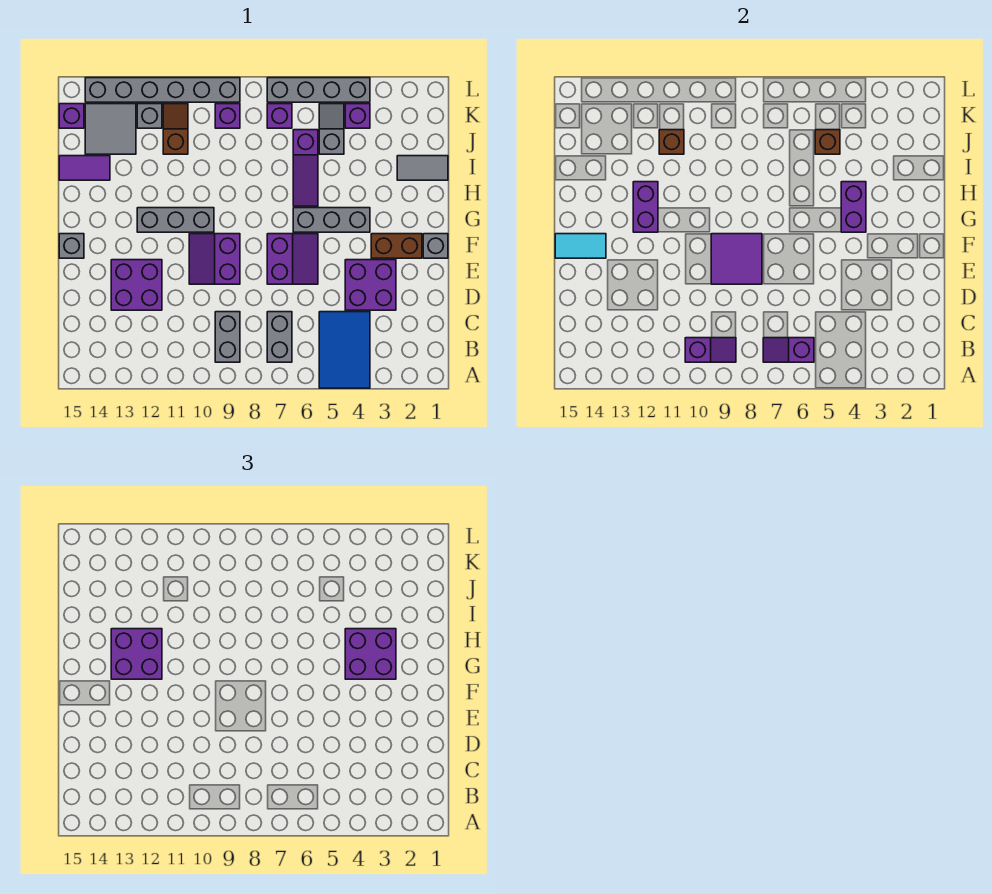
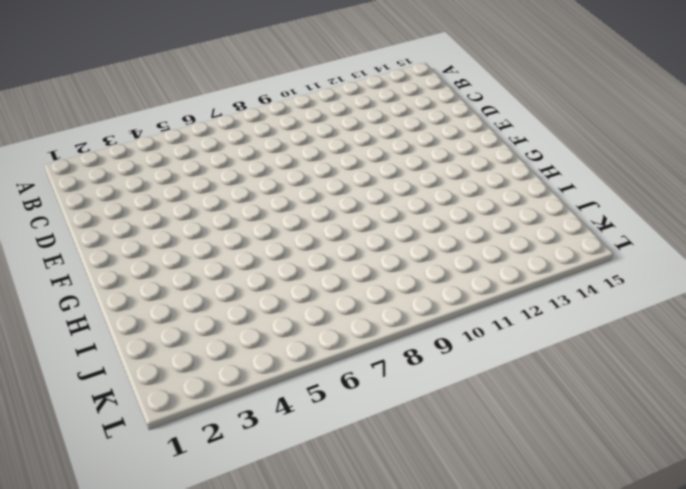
none -> blue tile A4:C5 level 1
none -> grey brick B7:C7 level 1
none -> grey brick B9:C9 level 1
none -> purple brick D3:E4 level 1

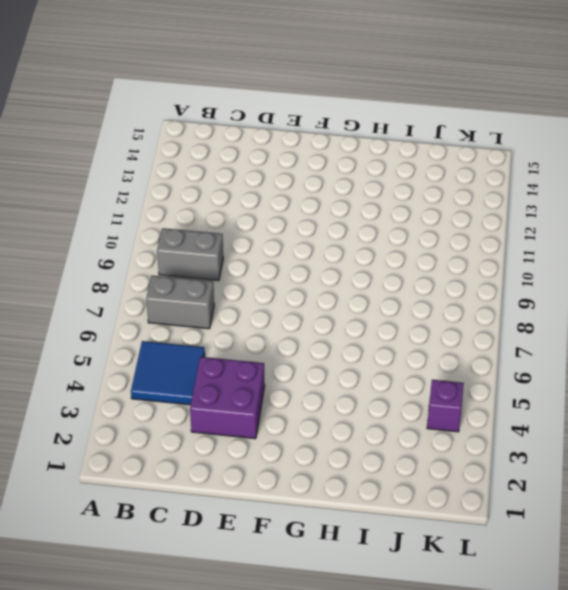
blue tile B4:C5 level 1 -> blue tile A4:C5 level 1
none -> purple brick D12:E13 level 1
none -> purple slope E6:F7 level 1 top 7
none -> purple slope E9:F10 level 1 top 9
none -> grey brick F1 level 1

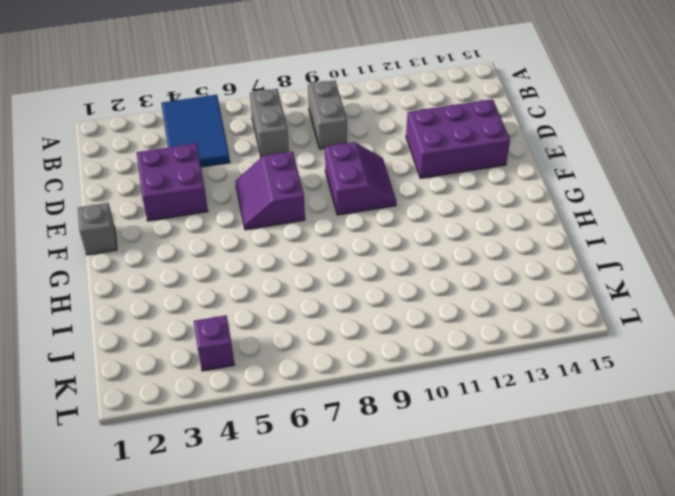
purple brick D12:E14 level 1 -> purple brick D12:E13 level 1
none -> brown brick F2:F3 level 1
none -> grey brick F15 level 1
none -> grey brick G4:G6 level 1
none -> grey brick G10:G12 level 1

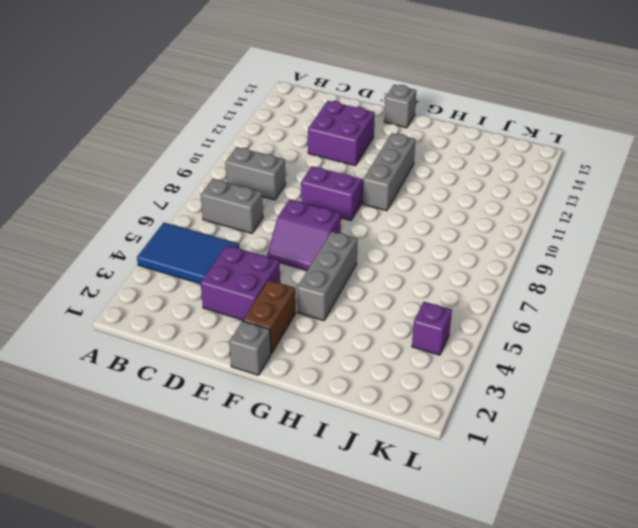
none -> purple slope H6:J6 level 1 top J
none -> grey tile I1:I2 level 1
none -> purple tile I14:I15 level 1
none -> grey slope J5:K5 level 1 top J

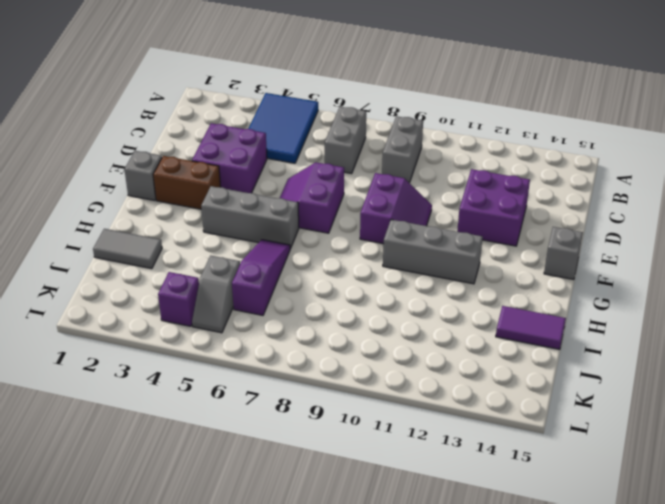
none -> brown slope J11:K11 level 1 top J
none -> grey tile J13:K14 level 1
none -> purple brick K7 level 1
none -> purple brick K9 level 1

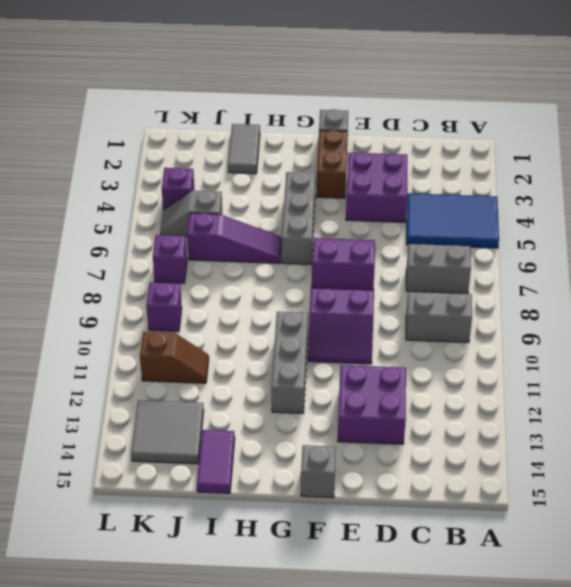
brown slope J11:K11 level 1 top K -> brown slope J11:K11 level 1 top J
none -> grey brick K12 level 1
none -> purple brick K15 level 1
none -> grey brick L4:L7 level 1
none -> grey brick L9:L14 level 1

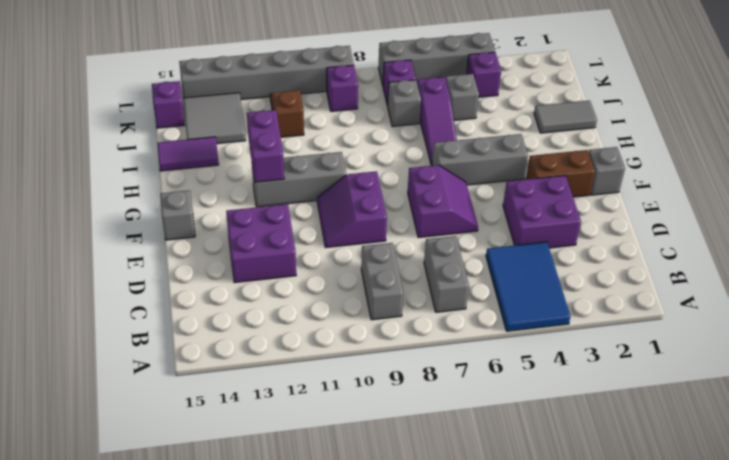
grey brick J7 level 1 -> grey brick K12 level 1
none -> purple slope B6:B7 level 2 top 6
none -> purple slope B9:B10 level 2 top 10
none -> purple tile E8:F9 level 2
none -> cyan tile F14:F15 level 2

